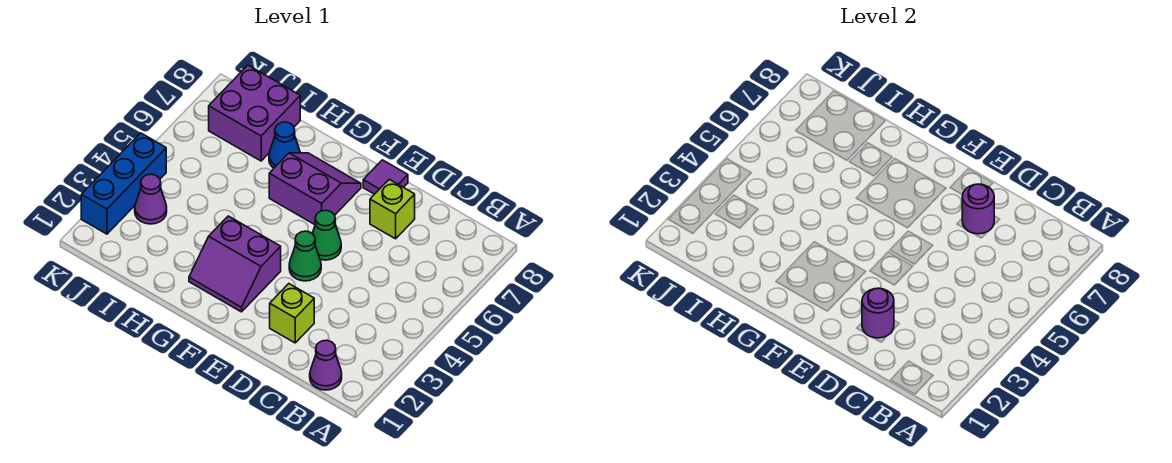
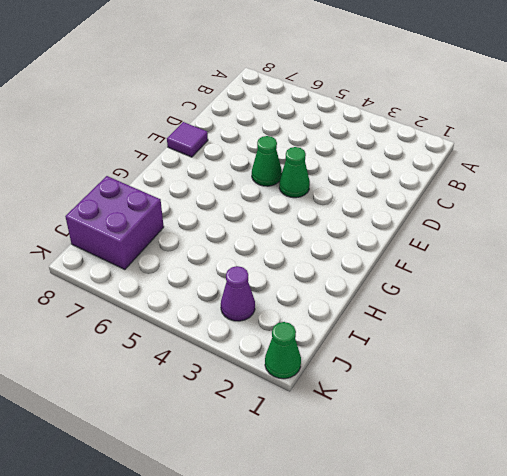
green cone K1 level 1 -> none
none -> purple cone B1 level 1
none -> lime brick D2 level 1
none -> lime brick D7 level 1

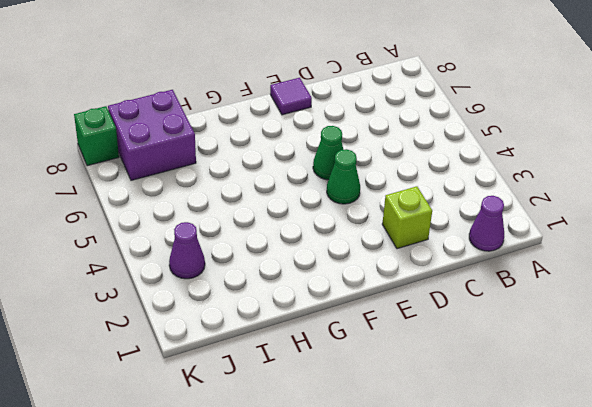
green brick K8 level 1 -> none
none -> lime brick D7 level 1
none -> purple slope F2:G3 level 1 top 3
none -> purple slope F6:G7 level 1 top 6

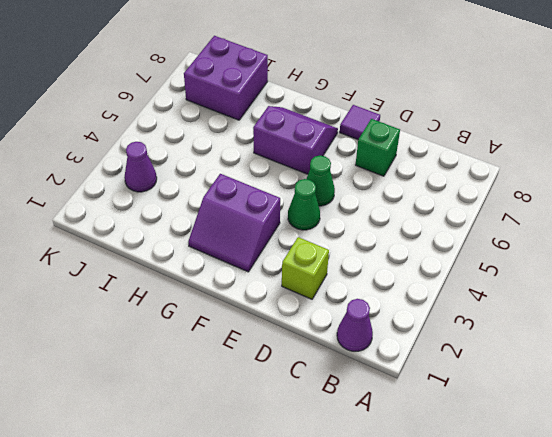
green brick D7 level 1 -> lime brick D7 level 1
none -> blue cone H7 level 1
none -> blue brick K2:K4 level 1
none -> purple round brick D2 level 2

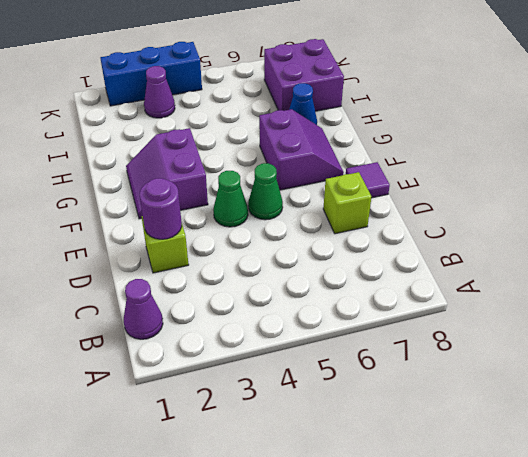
none -> purple round brick D7 level 2

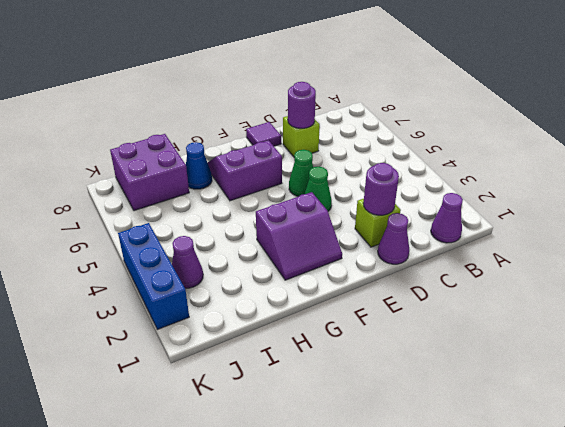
purple cone D1 level 1 -> none

